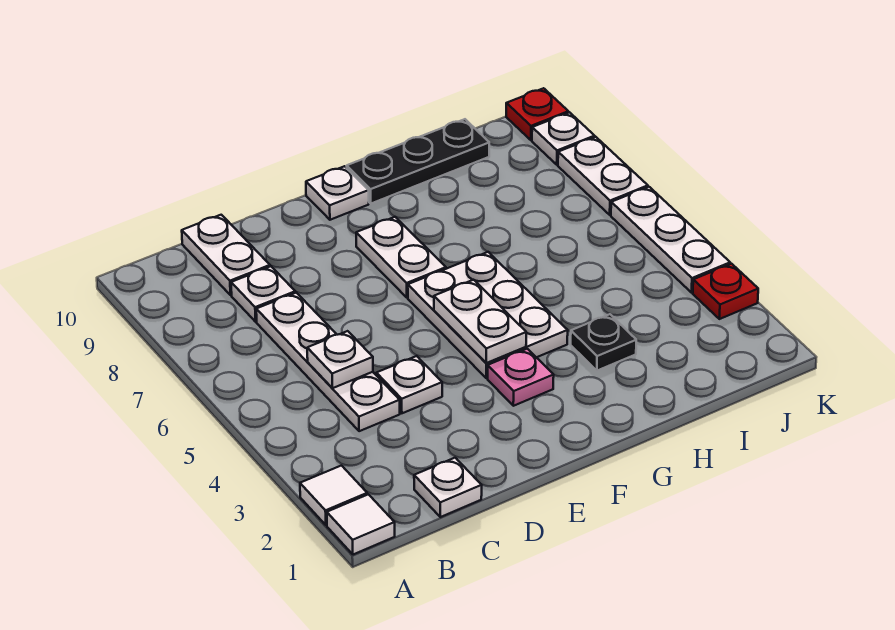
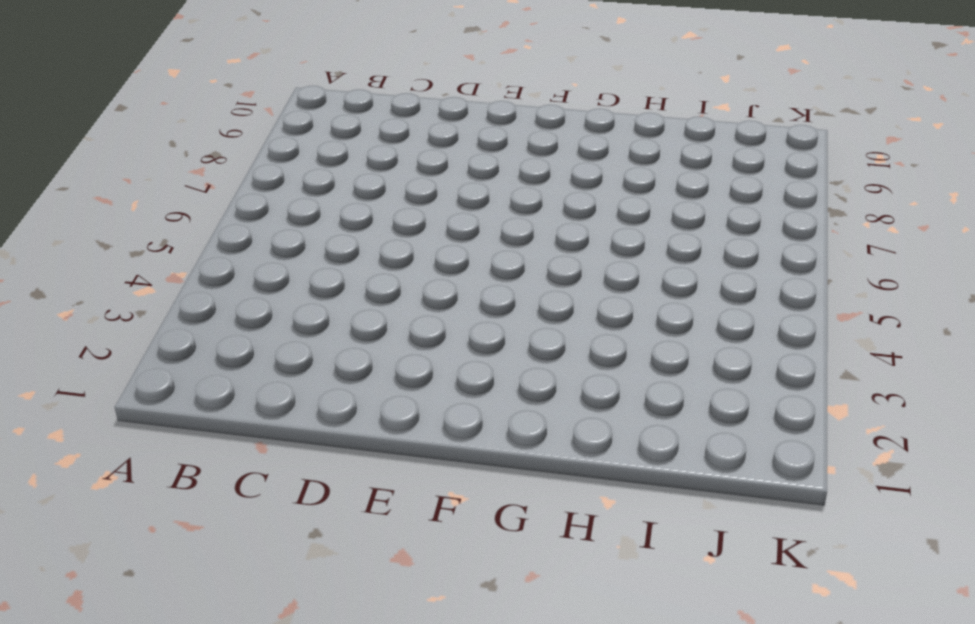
none -> white tile A1 level 1
none -> white tile A2 level 1
none -> white plate C1 level 1

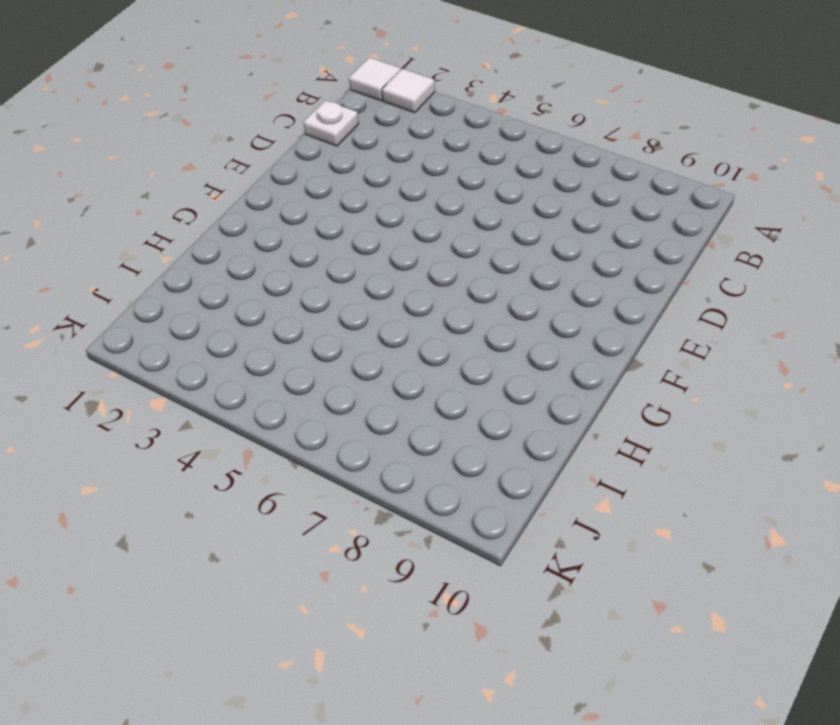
none -> white plate C4:C7 level 1
none -> white plate C8 level 1
none -> white plate C9:C10 level 1

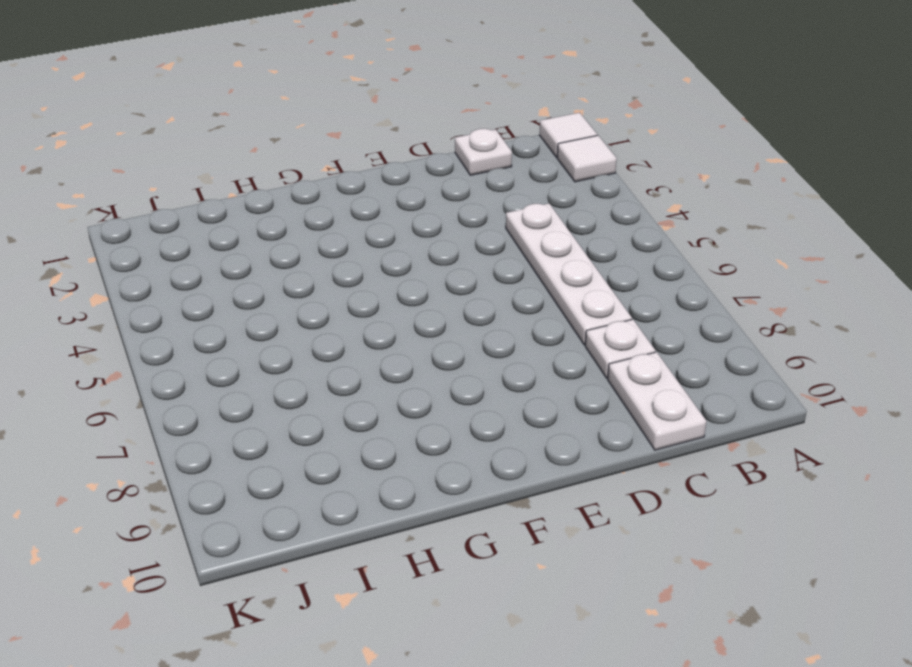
none -> white plate D4 level 1
none -> pink plate F3 level 1
none -> white plate F4:G6 level 1

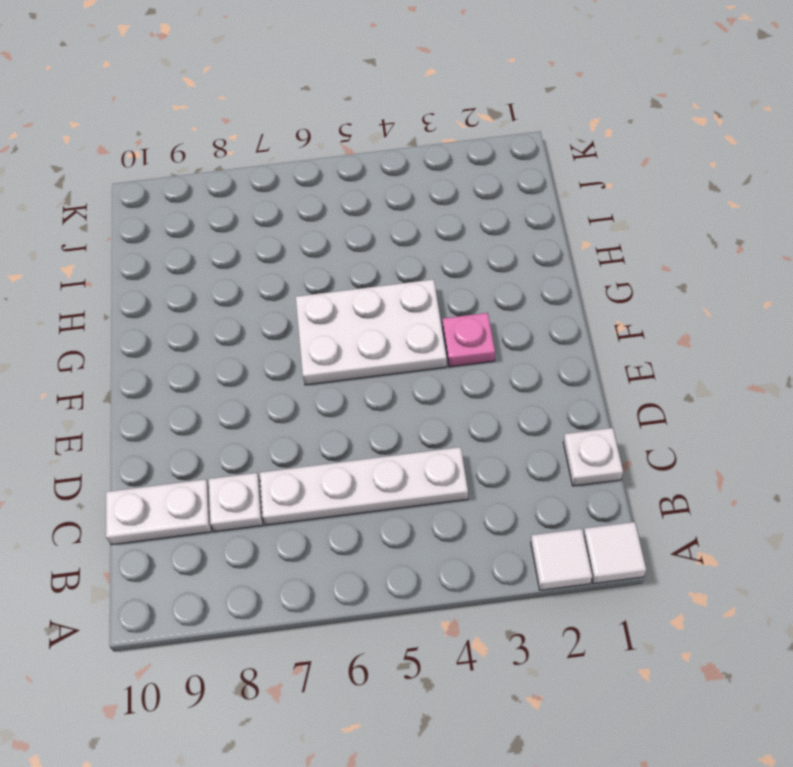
none -> white plate D4 level 1
none -> white plate F7:F8 level 1
none -> white plate F10 level 1

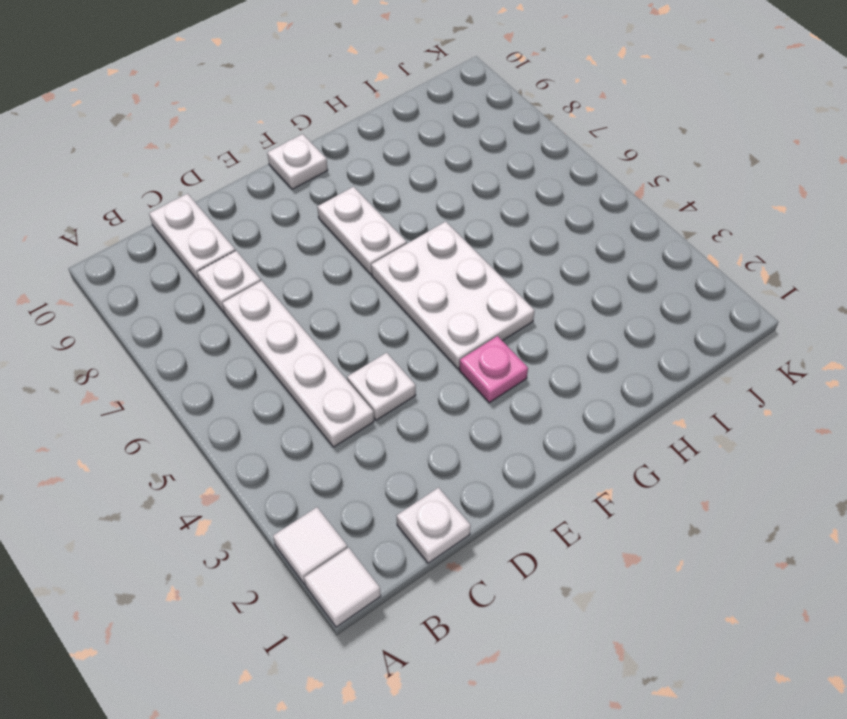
none -> black plate G10:I10 level 1
none -> black plate H3 level 1
none -> red plate K3 level 1

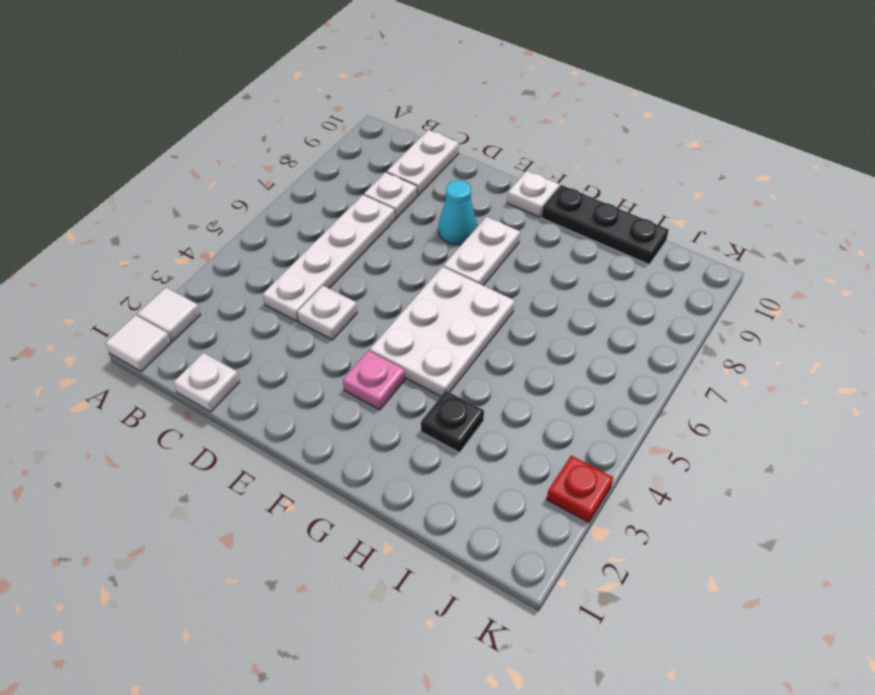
cyan cone E8 level 1 -> none
none -> white plate K4:K6 level 1
none -> white plate K7:K8 level 1
none -> white plate K9 level 1

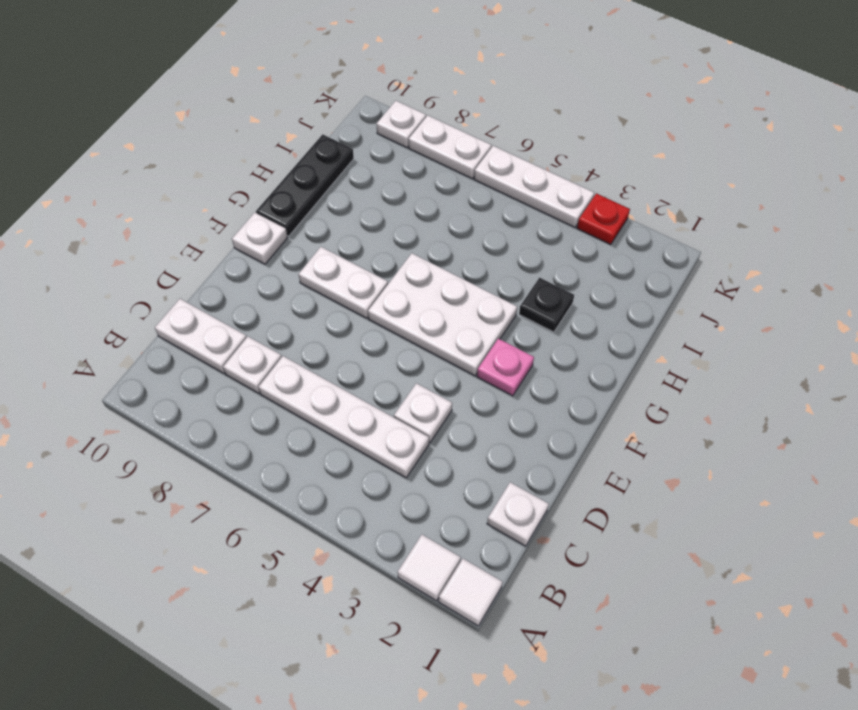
none -> red plate K10 level 1
none -> white plate C5 level 2
none -> white plate F4:F5 level 2

